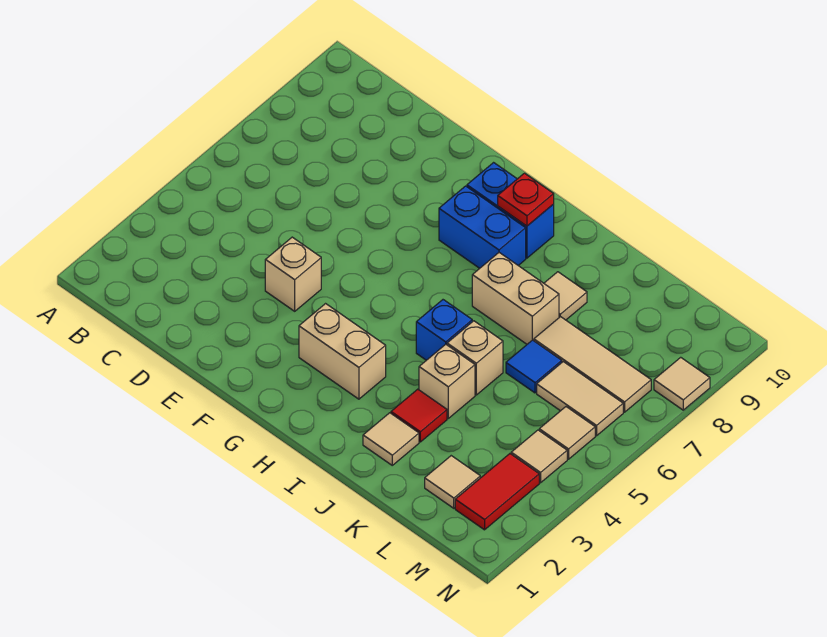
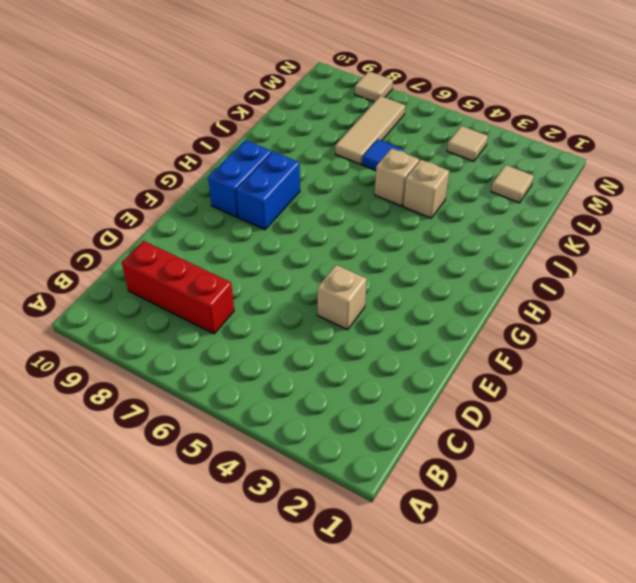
red brick C7:C9 level 1 -> none
none -> tan brick G3:H3 level 1
none -> blue brick I5 level 1
none -> tan brick I7:J7 level 1

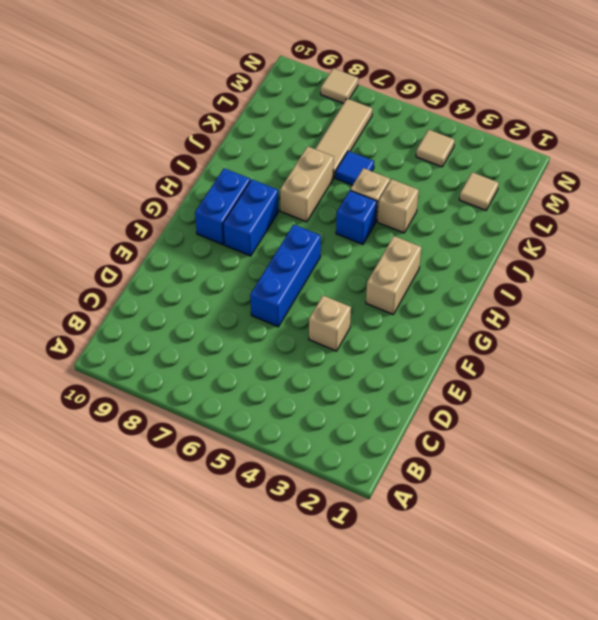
blue brick E6:G6 level 1 -> none
none -> tan tile J2 level 1
none -> red tile J3 level 1
none -> tan tile J8 level 1

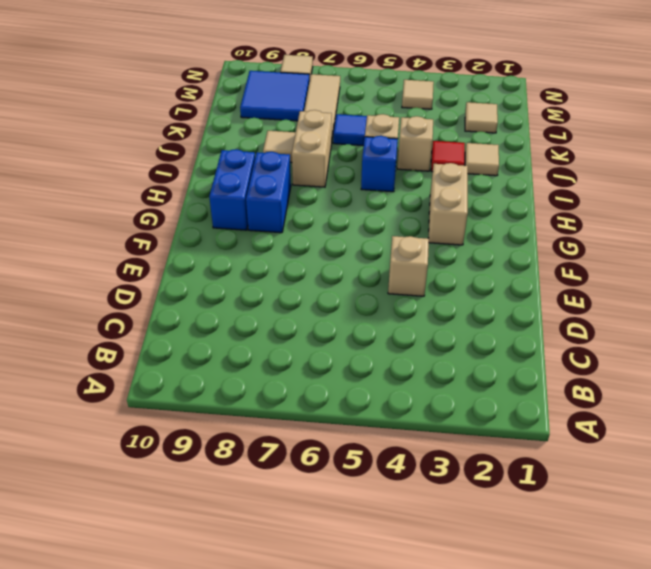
blue tile L8:M9 level 1 -> none
none -> tan tile L6:M6 level 1
none -> red tile M2:M3 level 1
none -> tan tile M5 level 1

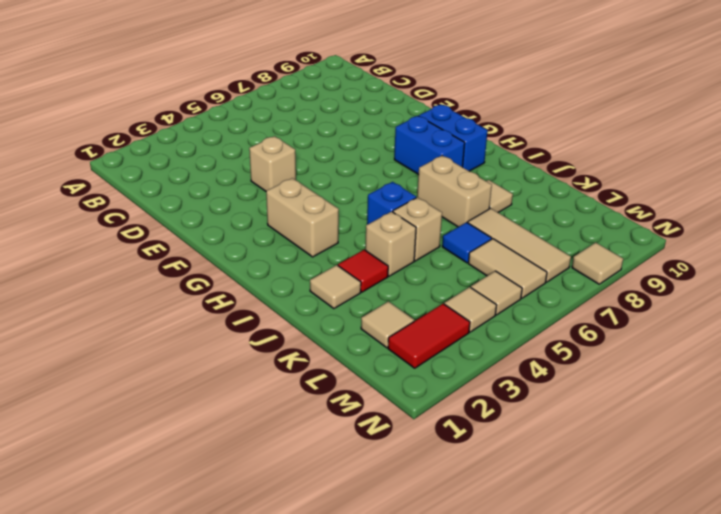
none -> red plate H9 level 2

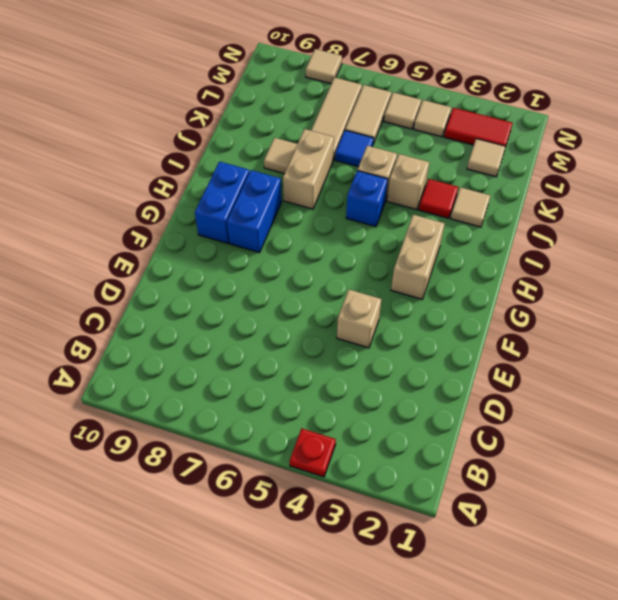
red plate A4 level 1 -> red plate H9 level 2

